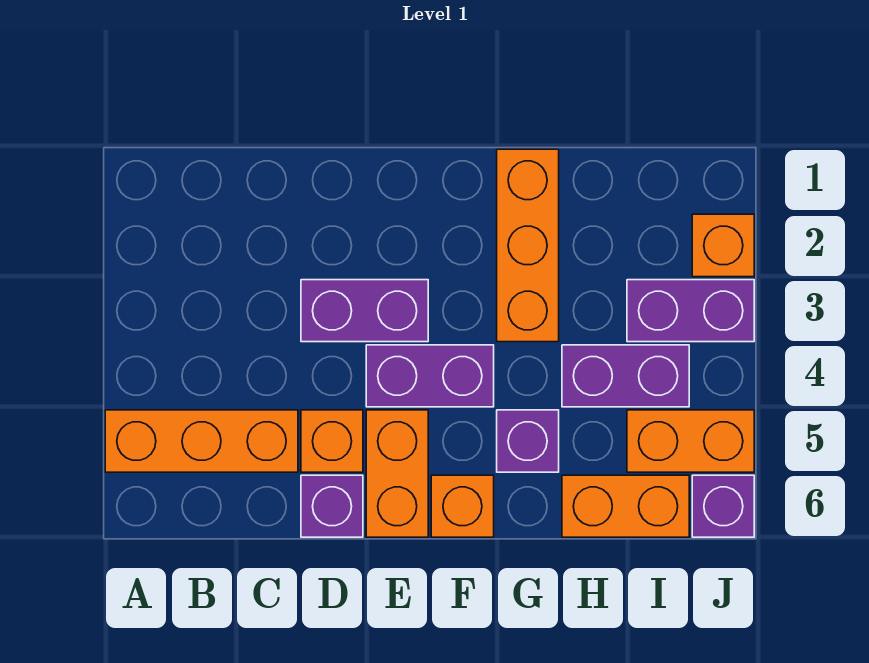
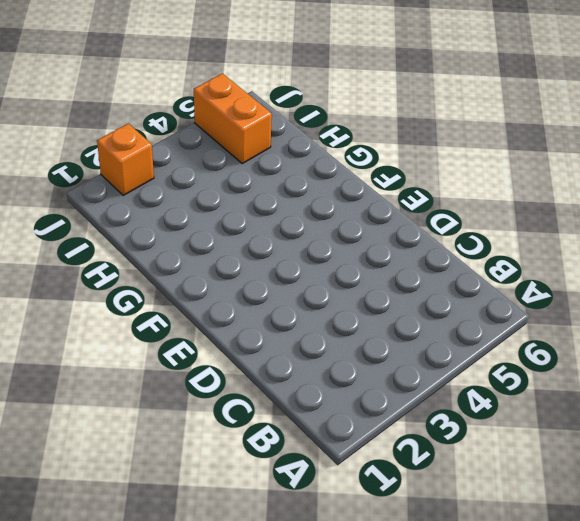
none -> orange brick A5:C5 level 1
none -> purple brick D3:E3 level 1
none -> orange brick D5 level 1

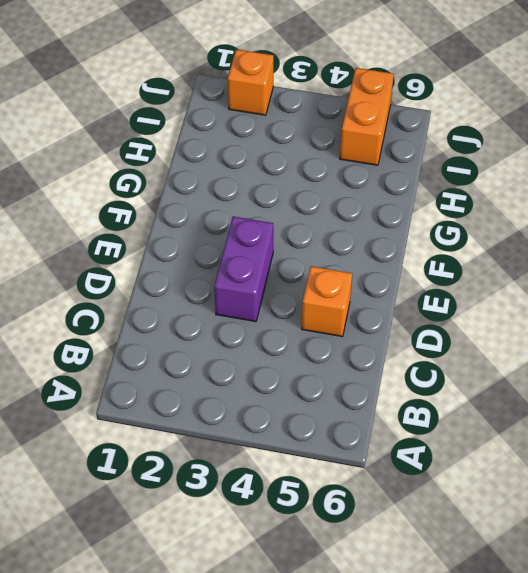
none -> orange brick A5:C5 level 1
none -> purple brick D6 level 1
none -> purple brick E4:F4 level 1

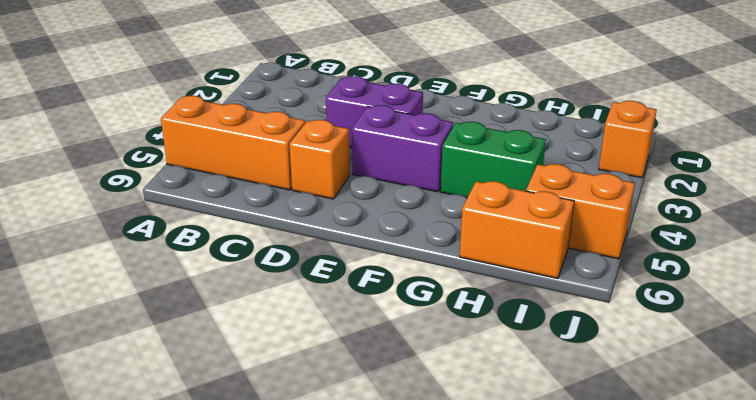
green brick G4:H4 level 1 -> purple brick H4:I4 level 1
none -> purple brick D6 level 1
none -> orange brick E5:E6 level 1
none -> orange brick F6 level 1

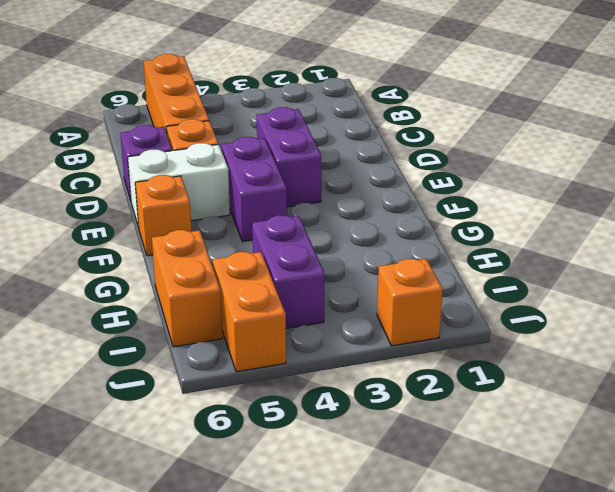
white brick E5:E6 level 1 -> orange brick E5:E6 level 1
none -> orange brick G1:G3 level 1
none -> purple brick G5 level 1
none -> purple brick I3:J3 level 1

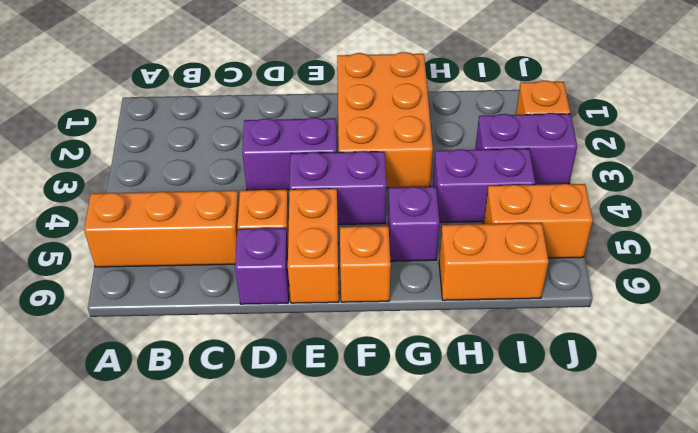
orange brick F1:G3 level 1 -> orange brick G1:G3 level 1
none -> purple brick J6 level 1

